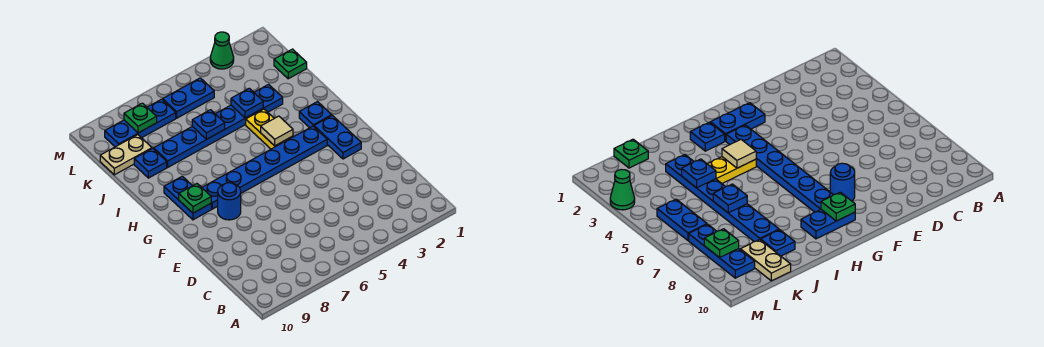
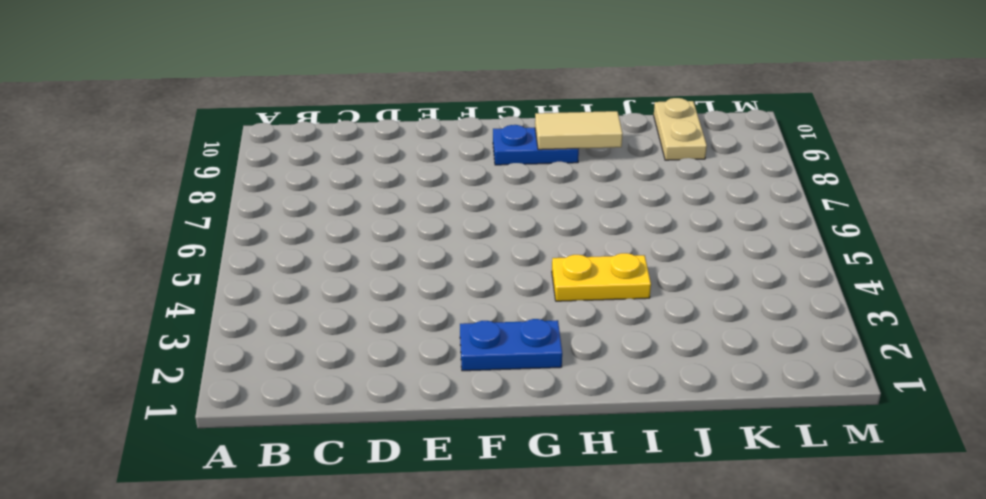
tan tile H9:I9 level 2 -> none
none -> blue round brick F8 level 1
none -> blue plate G3:G8 level 1
none -> blue plate H2 level 1

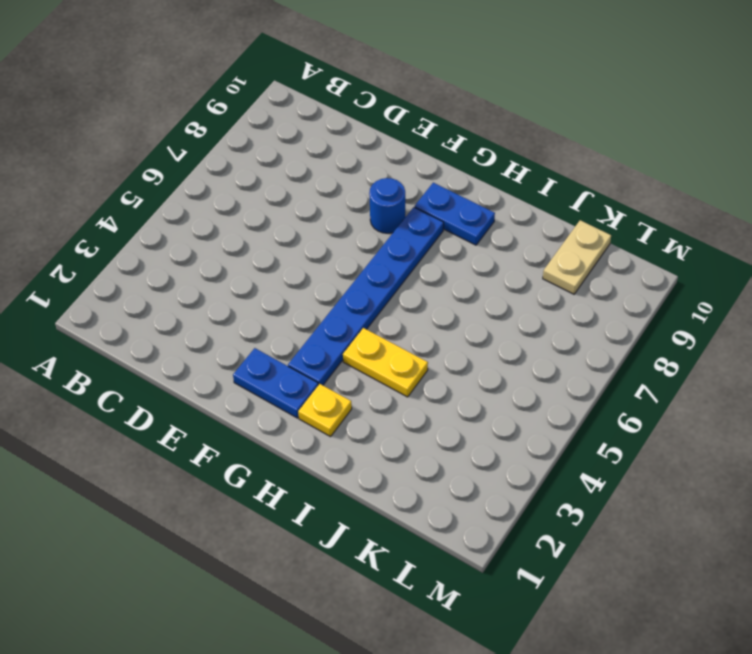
yellow plate H2 level 1 -> blue plate H2 level 1
none -> blue plate J3:J8 level 1
none -> blue plate J9 level 1
none -> green plate K1 level 1

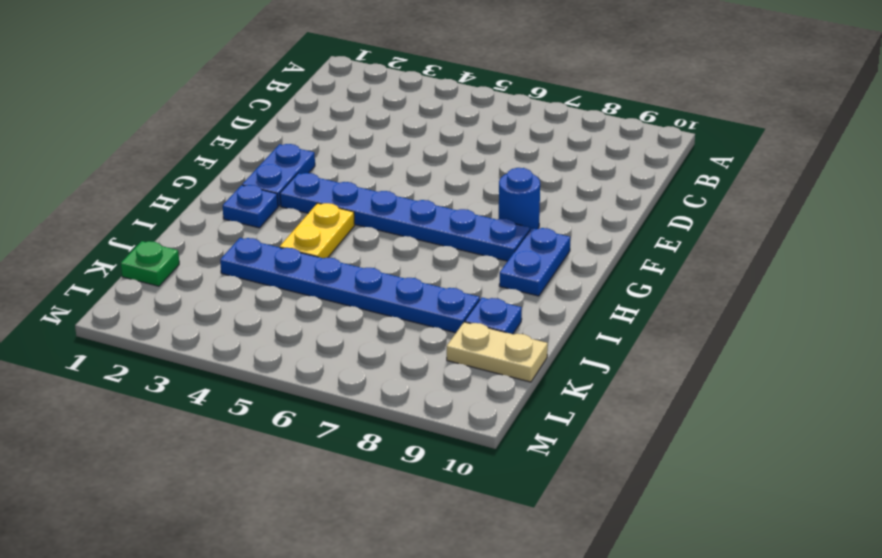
none -> blue plate L5:L6 level 1
none -> blue plate L7:L9 level 1
none -> green cone M3 level 1

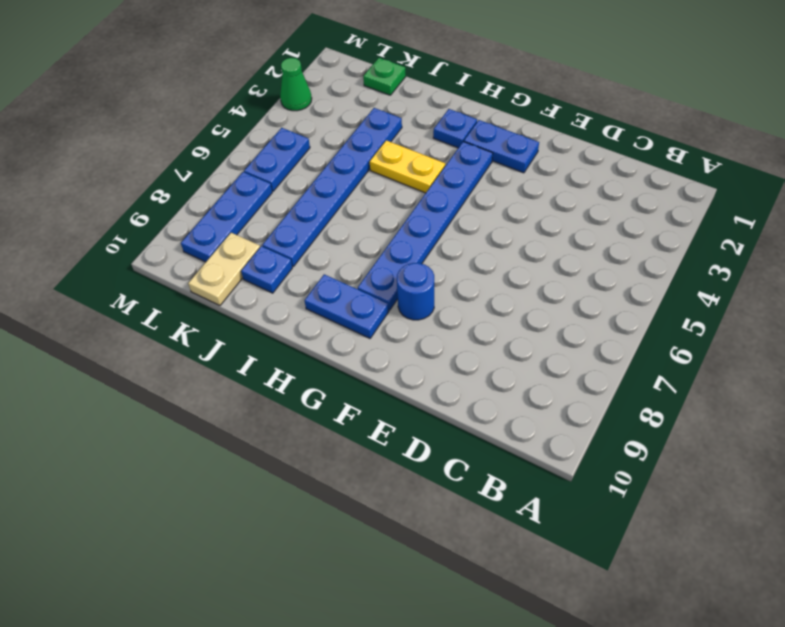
none -> green plate G9 level 2
none -> tan tile H4 level 2
none -> blue plate J4 level 2

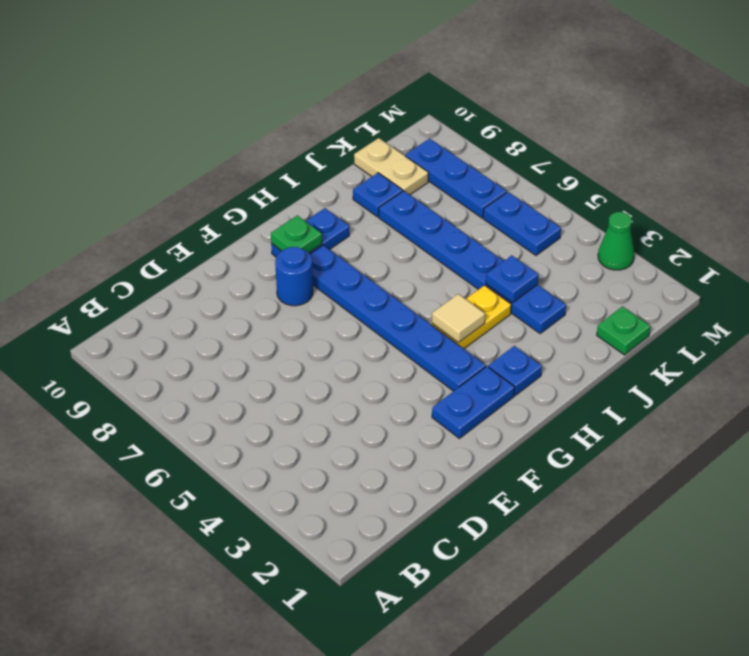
none -> blue plate J6 level 2
none -> green plate L8 level 2

